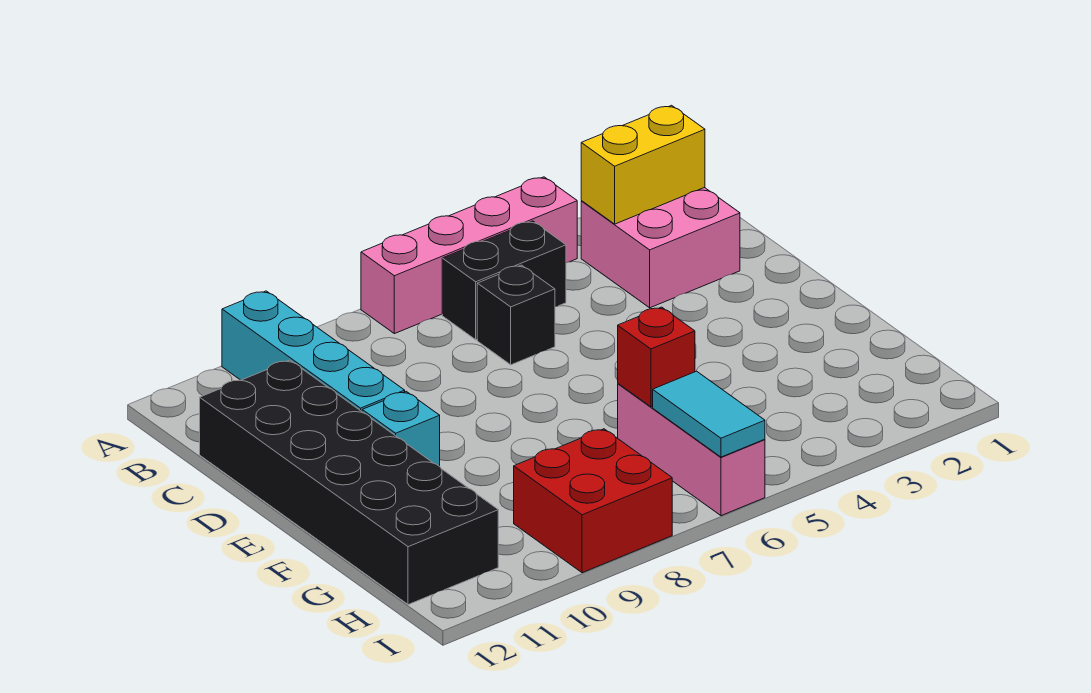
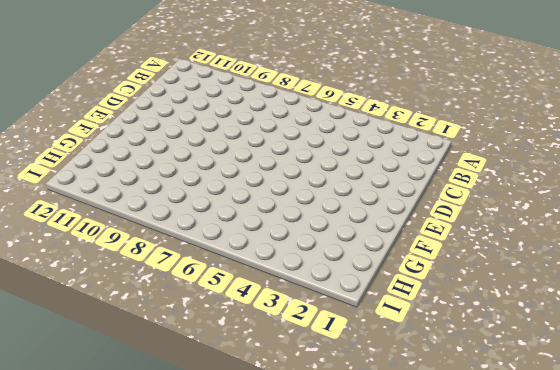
none -> pink brick A4:A7 level 1
none -> cyan brick A10:D10 level 1
none -> pink brick B2:C3 level 1

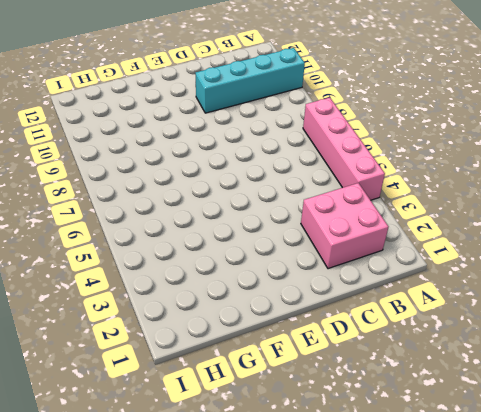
none -> black brick B5:B6 level 1
none -> black brick C6 level 1
none -> black brick C11:H12 level 1

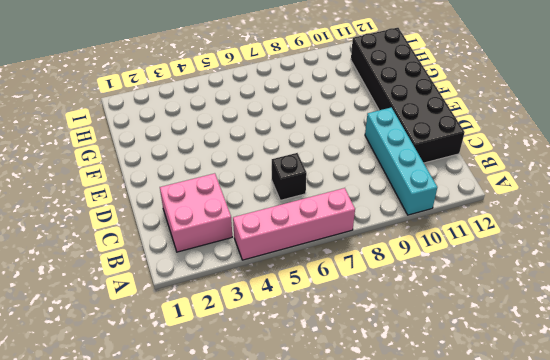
none -> black brick B5:B6 level 1
none -> cyan brick E10 level 1
none -> pink brick G6:I6 level 1

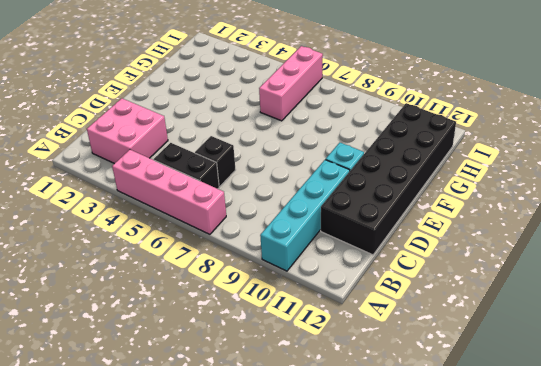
none -> red brick H8:I9 level 1
none -> yellow brick B2:B3 level 2
none -> red brick G6 level 2

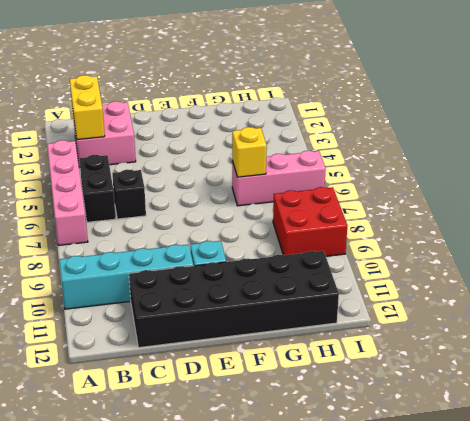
yellow brick G6 level 2 -> red brick G6 level 2
none -> cyan tile H6:I6 level 2

